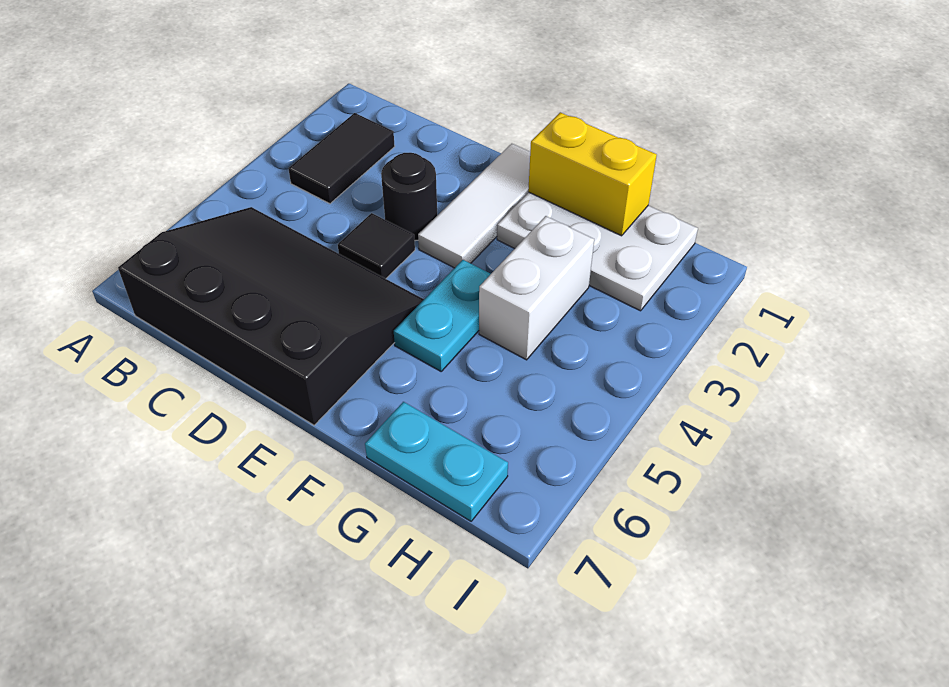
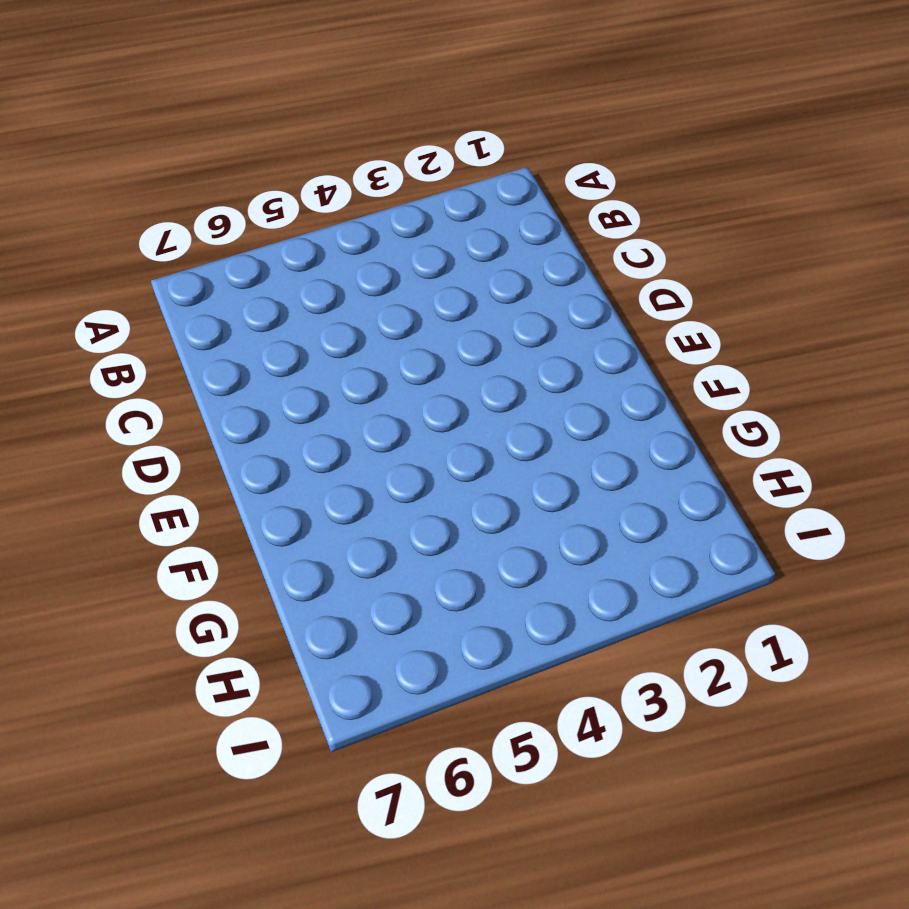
none -> black tile B2:B3 level 1
none -> black slope B5:E7 level 1 top 7

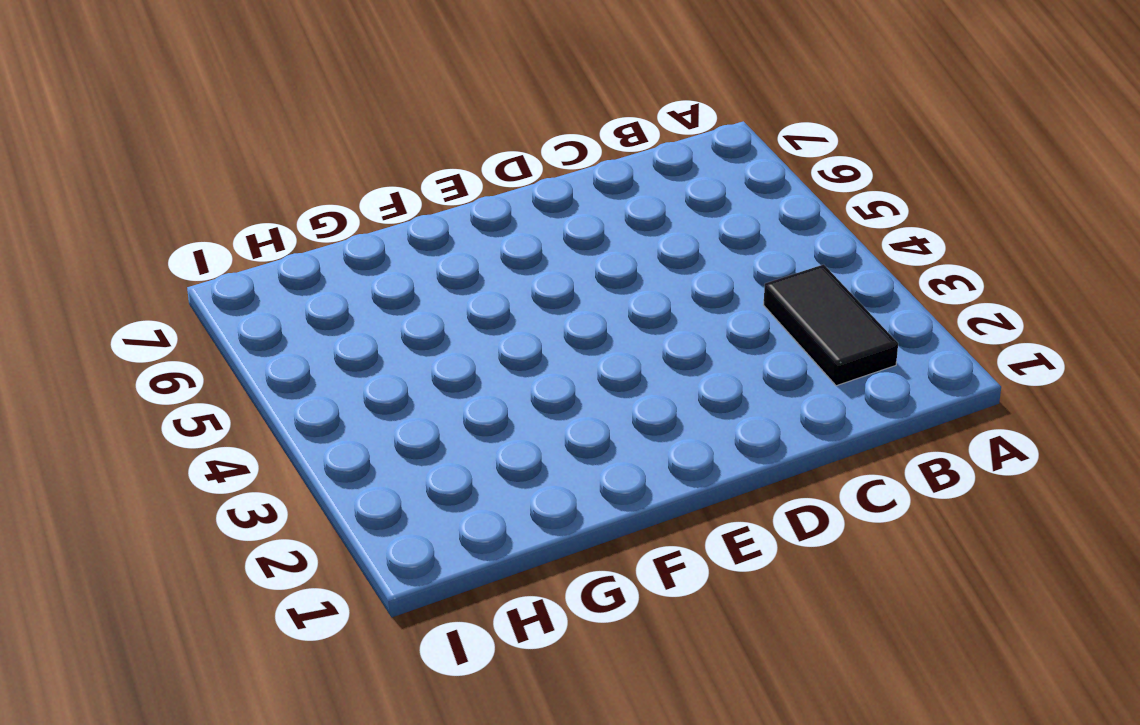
none -> black slope B5:E7 level 1 top 7
none -> black round brick D3 level 1

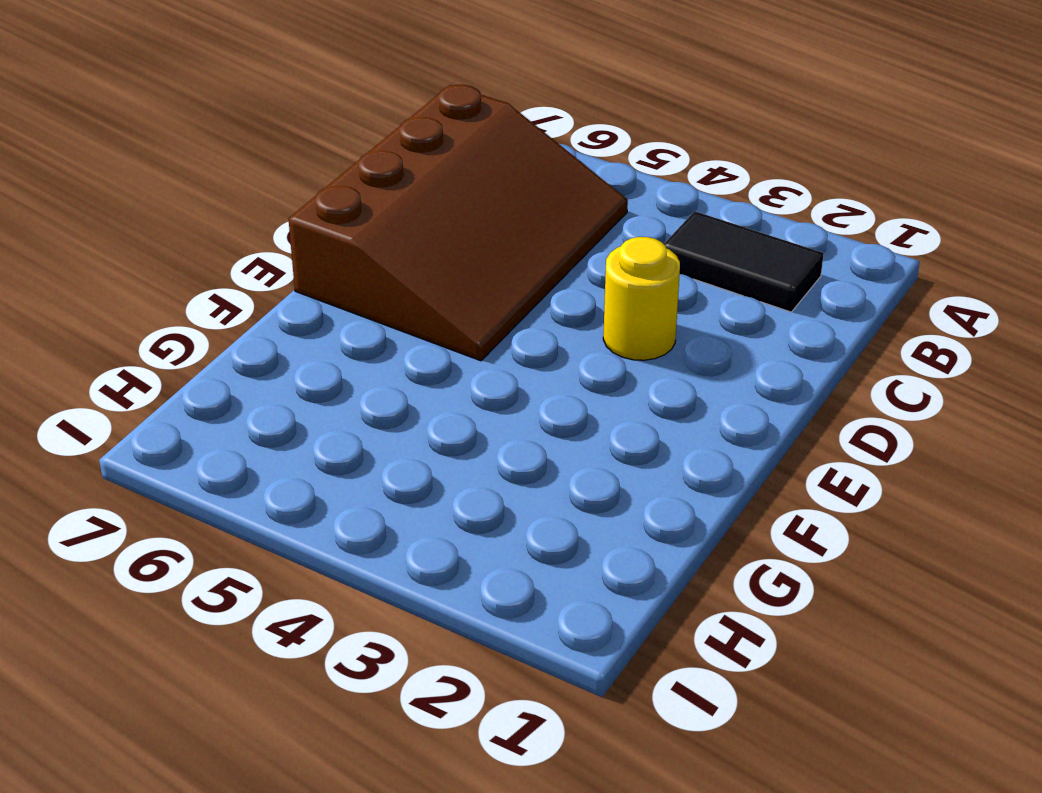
brown slope B5:E7 level 1 top 7 -> black slope B5:E7 level 1 top 7
yellow round brick D3 level 1 -> black round brick D3 level 1
none -> black tile D4 level 1
none -> white tile E1:E3 level 1

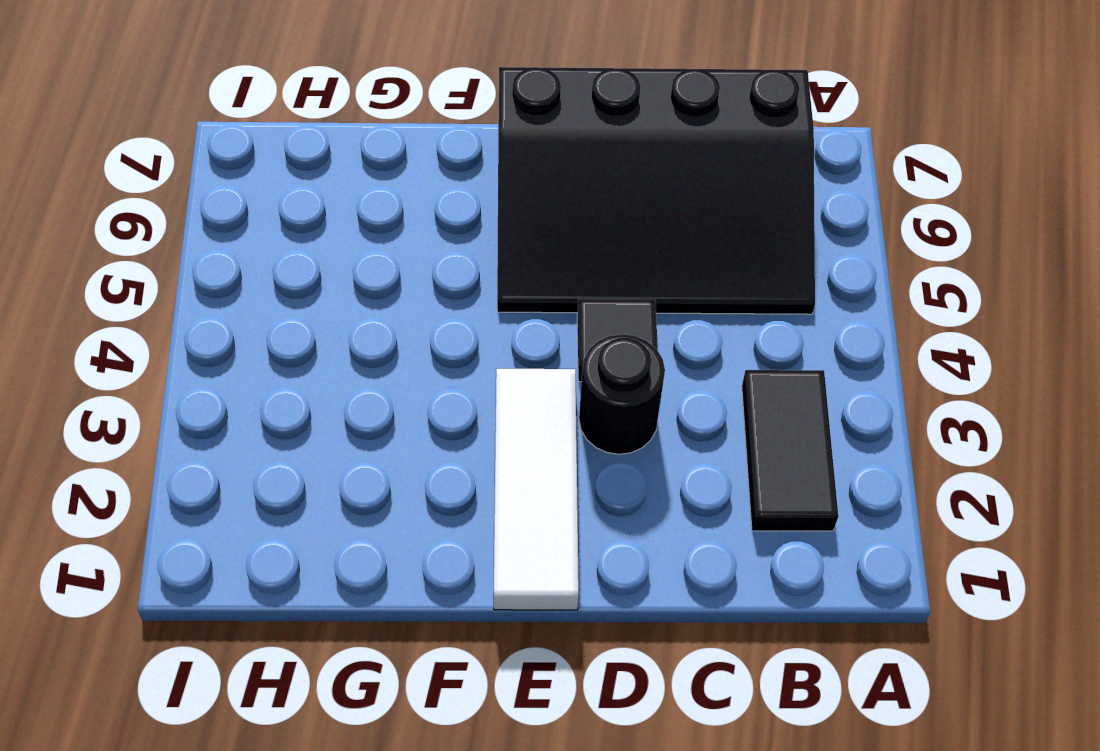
none -> white plate F1:H2 level 1
none -> cyan plate F4:F5 level 1

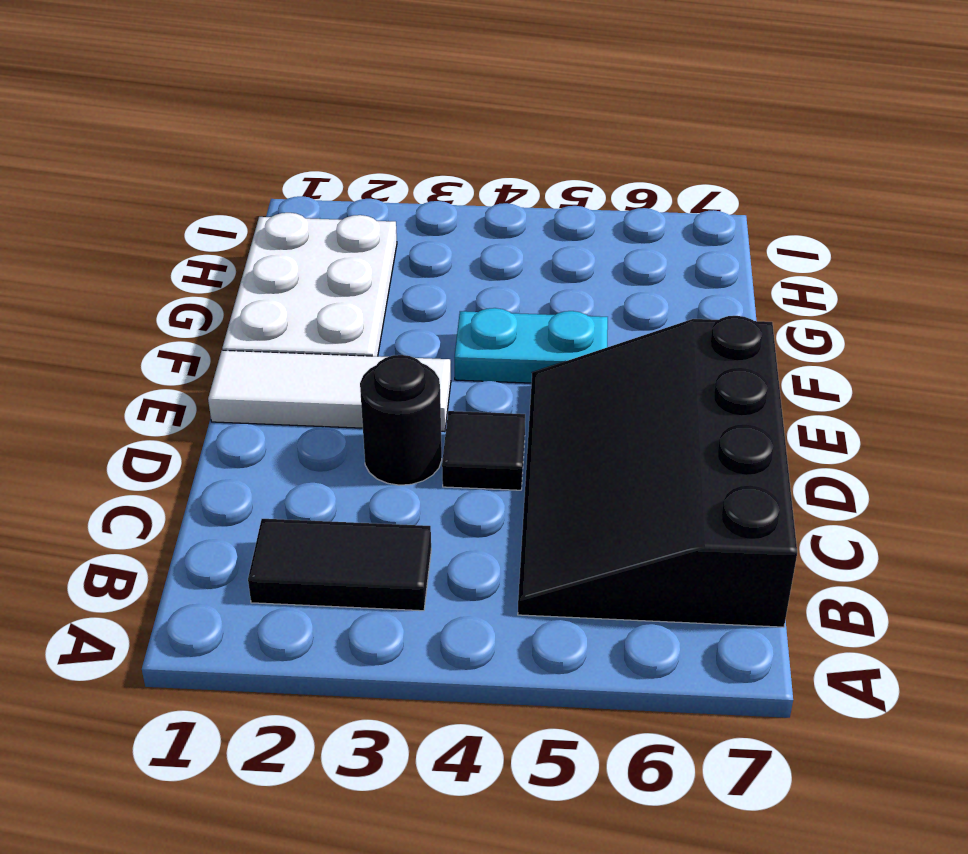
none -> white brick G3:G4 level 1
none -> cyan plate G7:H7 level 1

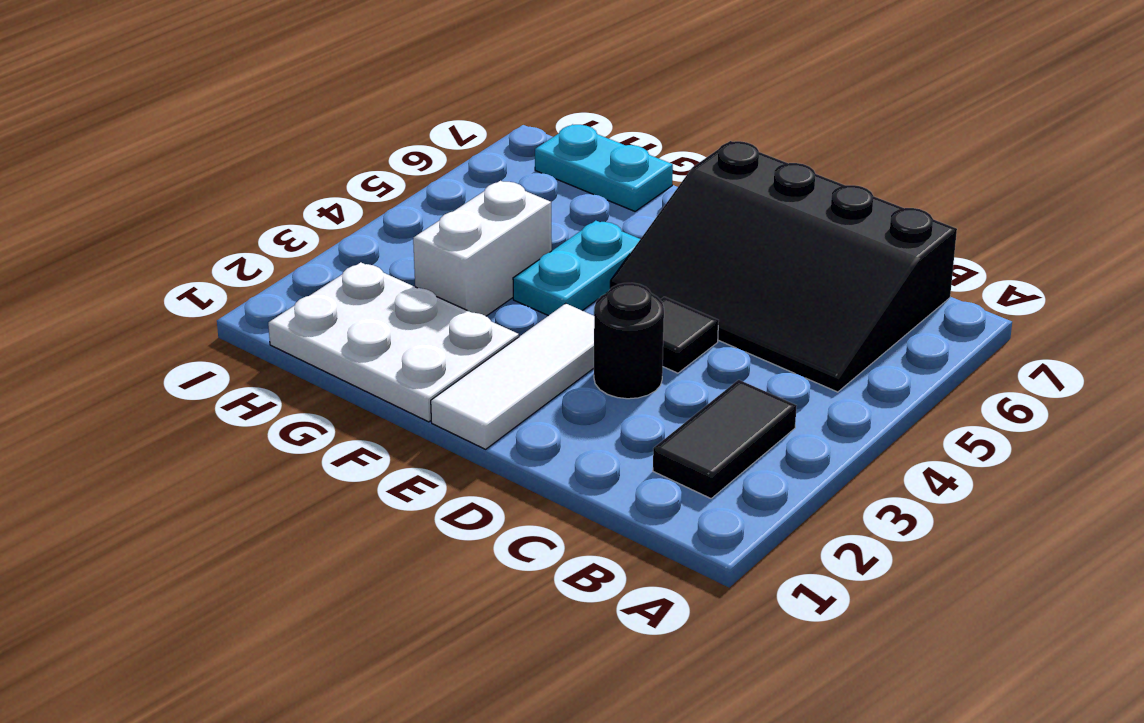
none -> yellow brick F1:G1 level 2

